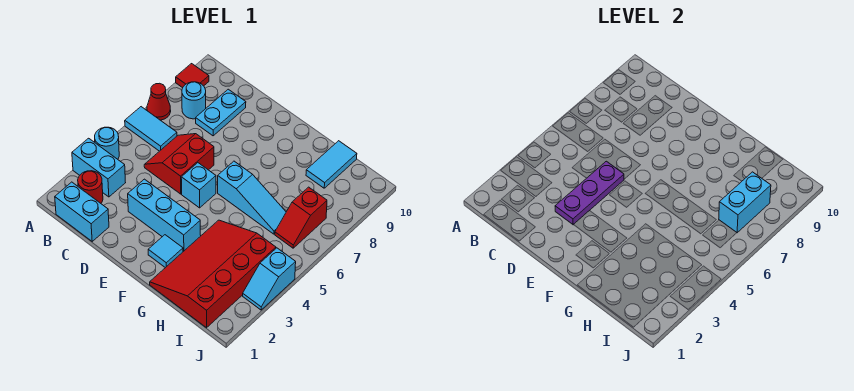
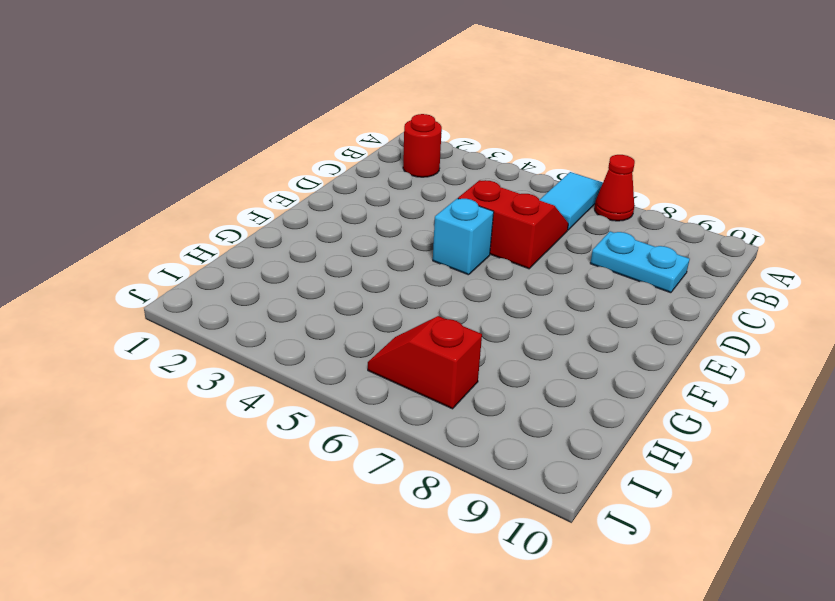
none -> cyan brick A3:B3 level 1
none -> cyan round brick A4 level 1
none -> red tile A9 level 1

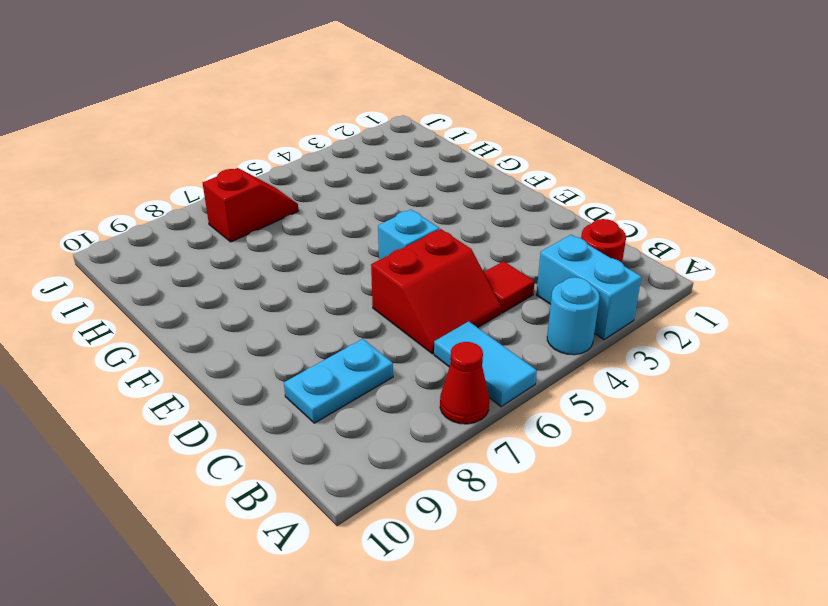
red tile C4 level 1 -> red tile A9 level 1
none -> cyan brick B1:C1 level 1
none -> cyan round brick B8 level 1
none -> cyan brick D3:F3 level 1

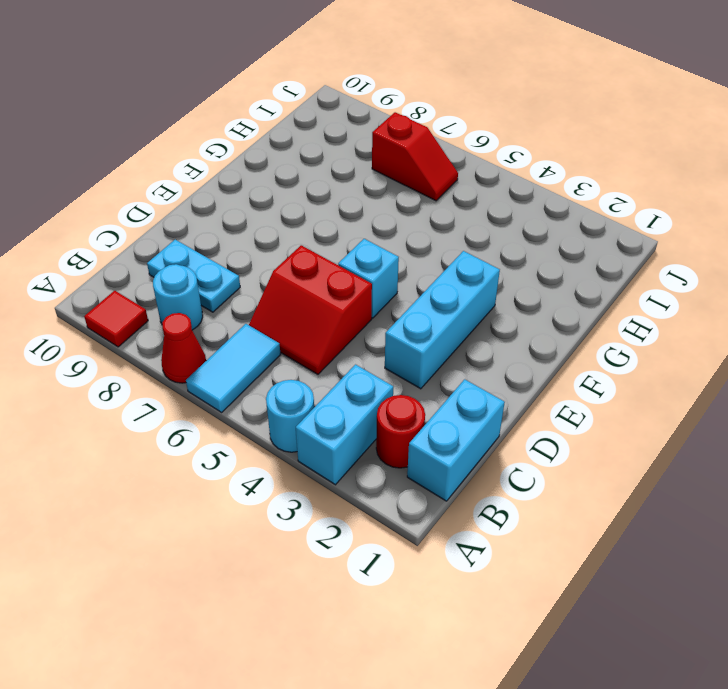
none -> cyan tile F2 level 1
none -> cyan slope F6:H6 level 1 top F
none -> red slope G1:I4 level 1 top I

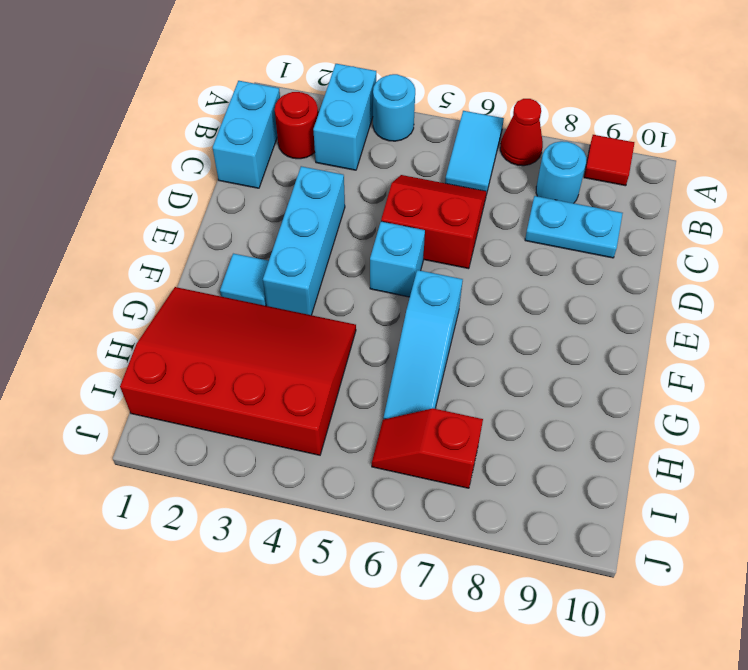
none -> cyan tile H9:H10 level 1
none -> cyan slope J3:J4 level 1 top 4
none -> purple plate D3:D5 level 2

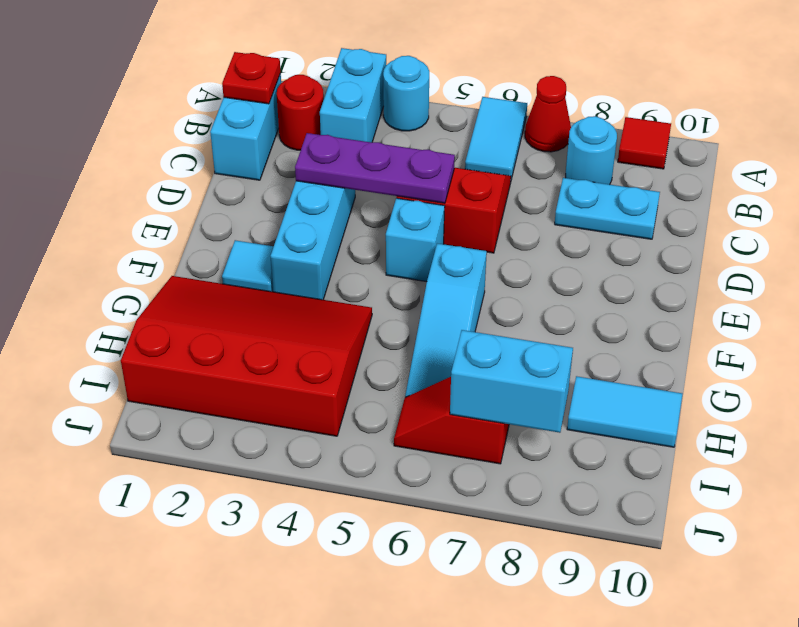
red plate B1 level 2 -> none
none -> cyan slope J3:J4 level 1 top 4

